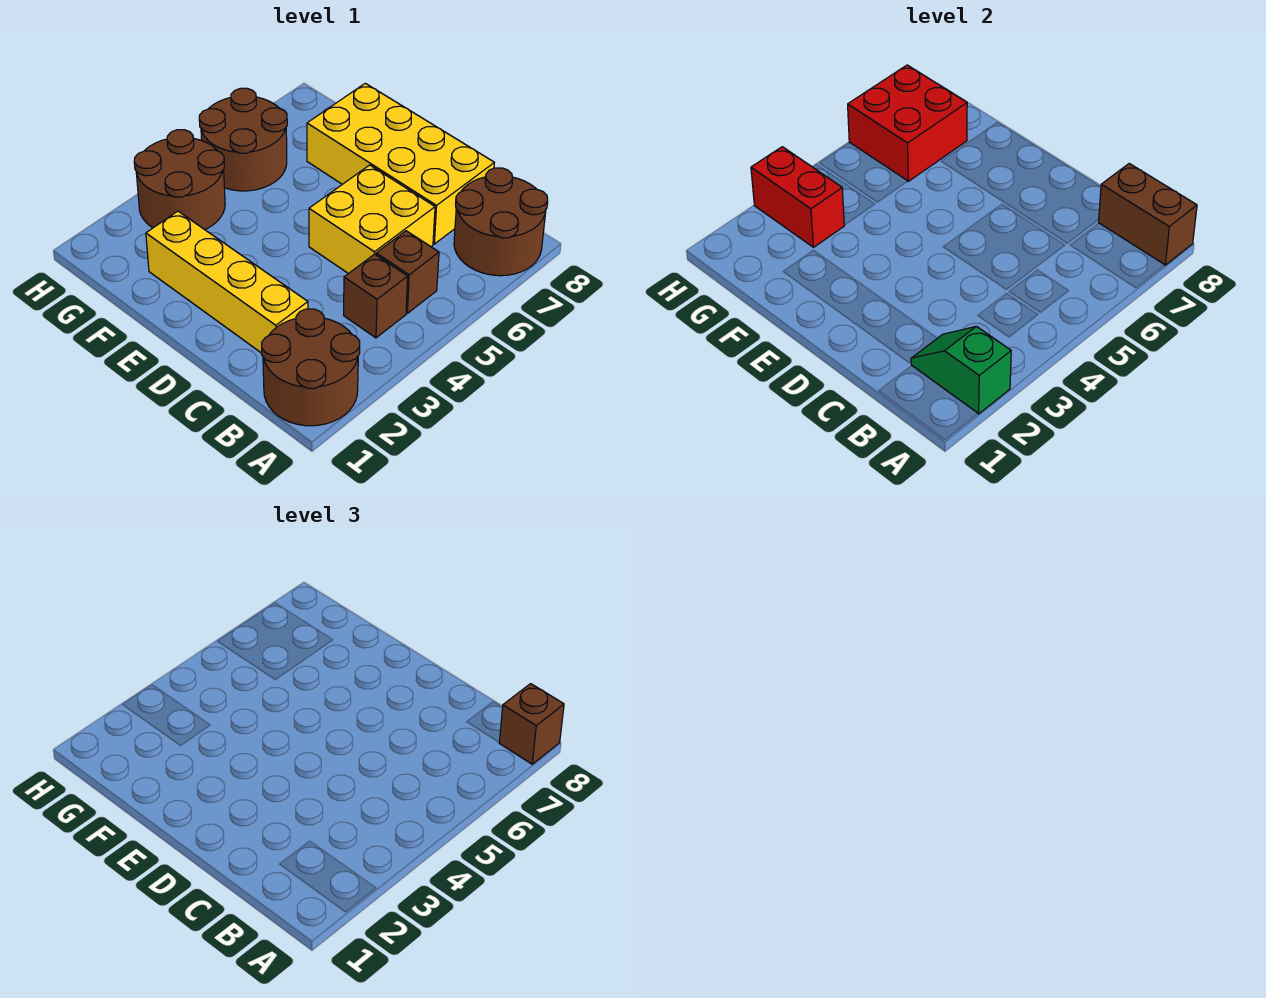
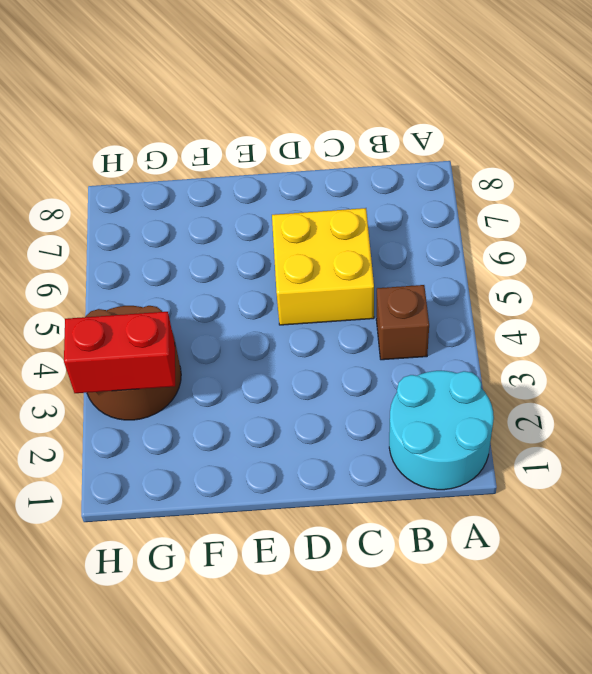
cyan round brick A1:B2 level 1 -> brown round brick A1:B2 level 1
none -> brown round brick A7:B8 level 1
none -> brown brick B5 level 1
none -> yellow brick C2:F2 level 1

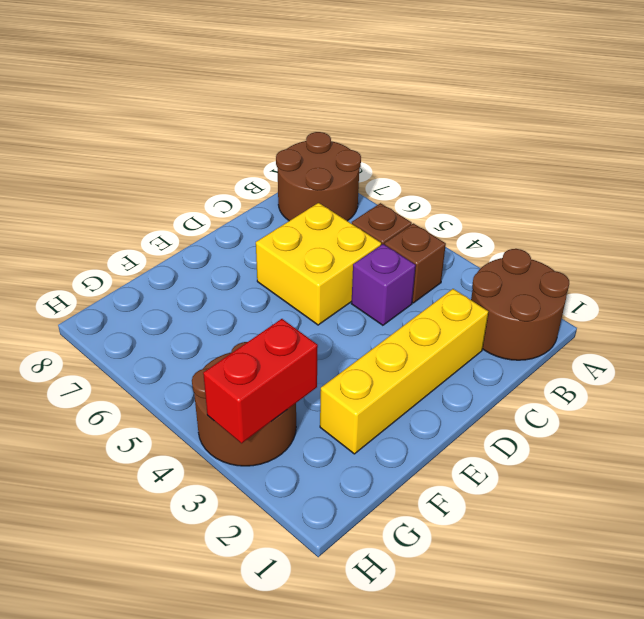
purple brick C4 level 1 -> none
none -> yellow brick C7:F8 level 1
none -> brown round brick G5:H6 level 1
none -> green slope A2:B2 level 2 top A

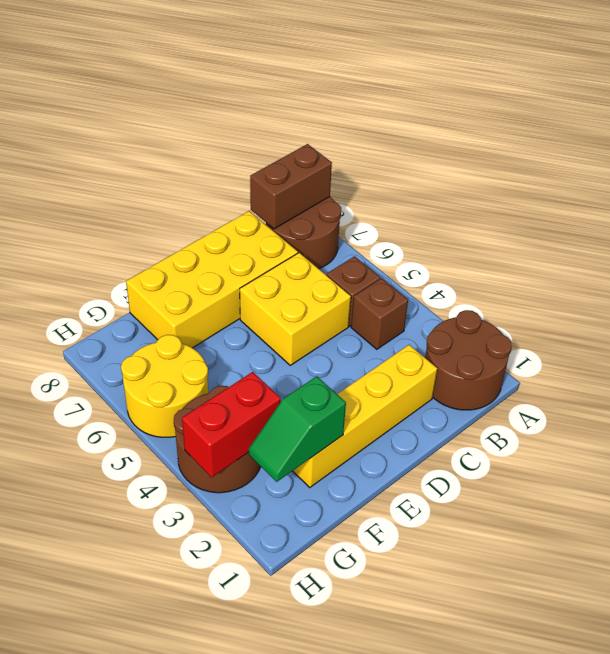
green slope F2:G2 level 2 top F -> green slope A2:B2 level 2 top A
yellow round brick G5:H6 level 1 -> brown round brick G5:H6 level 1
none -> red brick G6:H7 level 2
none -> brown brick A8 level 3

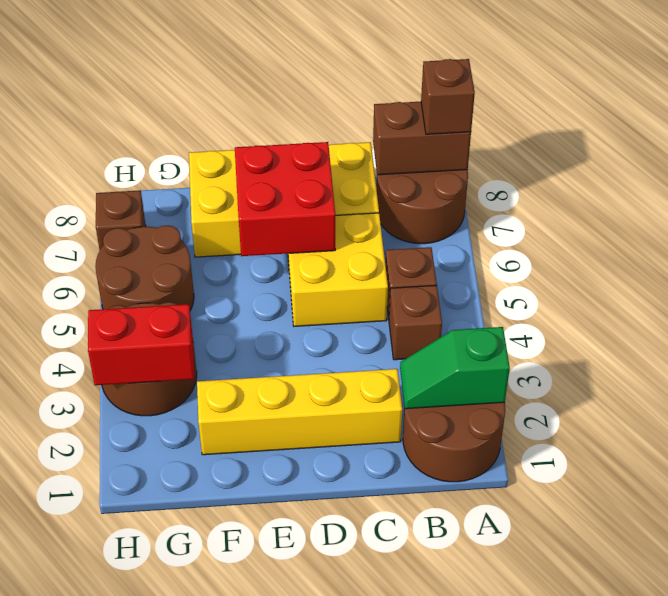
red brick D6:E7 level 2 -> red brick G6:H7 level 2
brown brick H7 level 1 -> none

